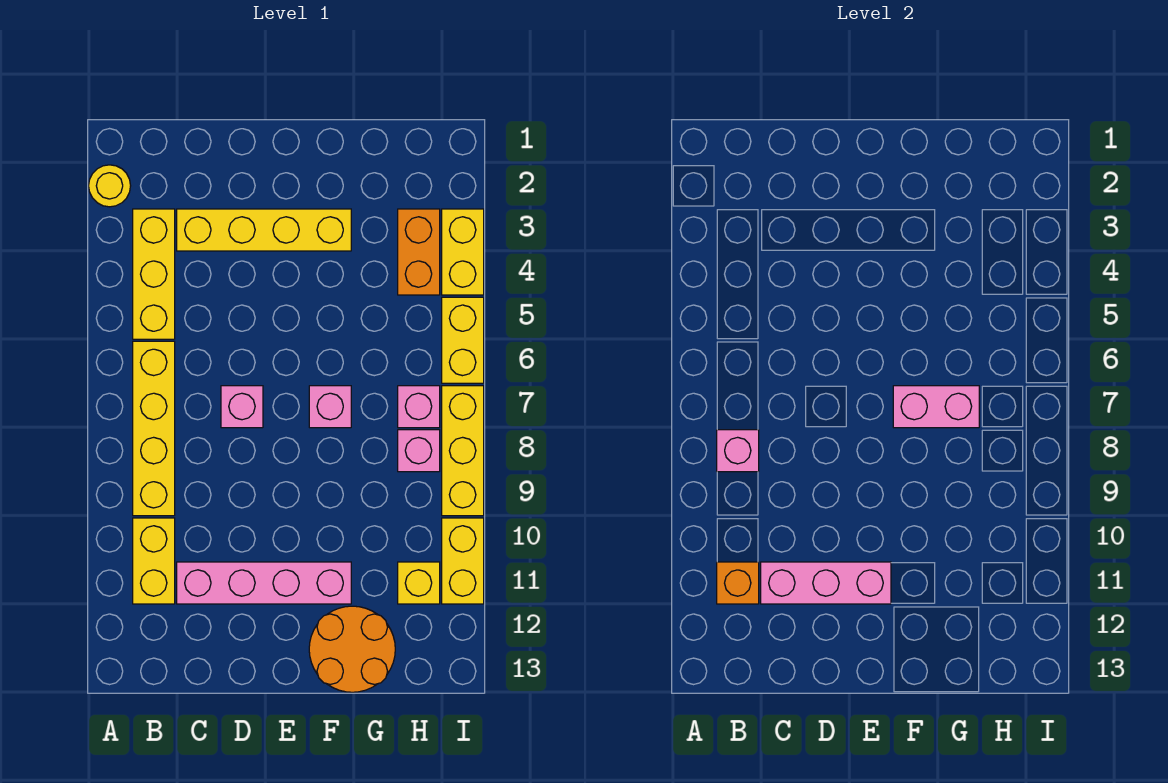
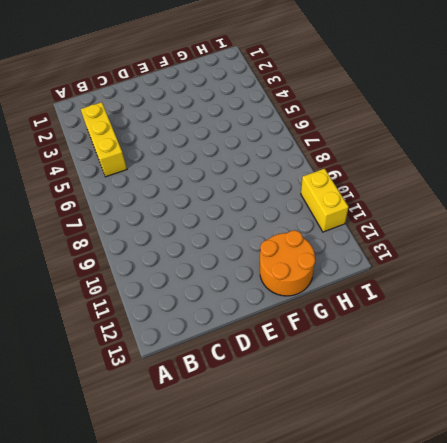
none -> yellow round brick A2 level 1
none -> yellow brick B6:B9 level 1
none -> yellow brick B10:B11 level 1

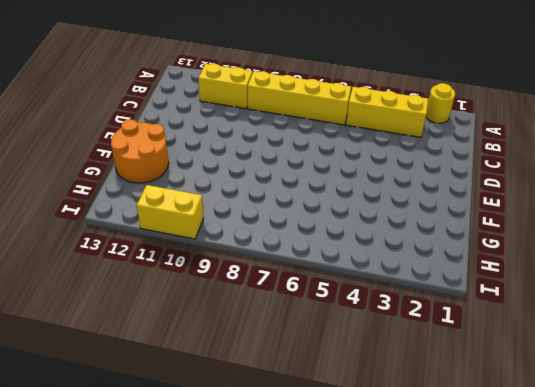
none -> yellow brick C3:F3 level 1
none -> pink brick C11:F11 level 1
none -> pink brick D7 level 1

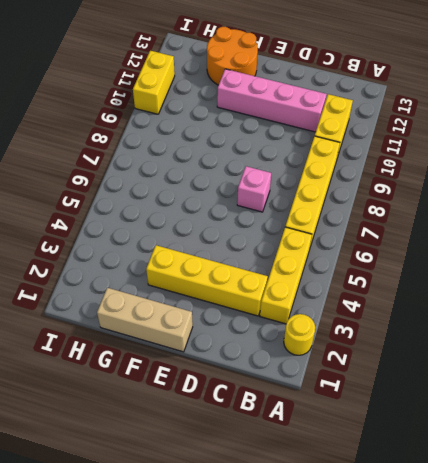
tan brick E1:G1 level 1 -> none
none -> pink brick F7 level 1
none -> orange brick H3:H4 level 1
none -> pink brick H7 level 1

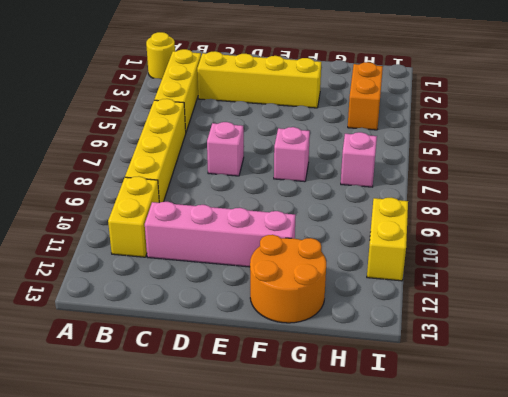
none -> pink brick H8 level 1
none -> yellow brick H11 level 1
none -> yellow brick I3:I4 level 1

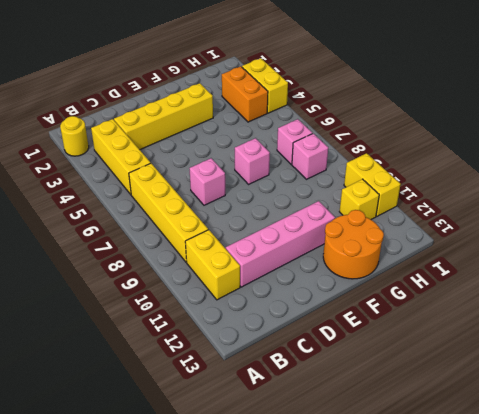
none -> yellow brick I5:I6 level 1
none -> yellow brick I7:I9 level 1
none -> pink brick B8 level 2

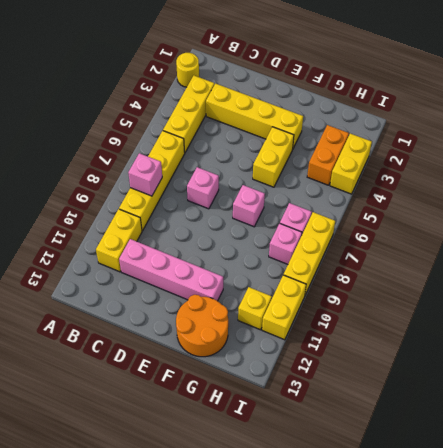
yellow brick F4:F5 level 1 -> yellow brick I5:I6 level 1
none -> orange brick B11 level 2
none -> pink brick C11:E11 level 2
none -> pink brick F7:G7 level 2

